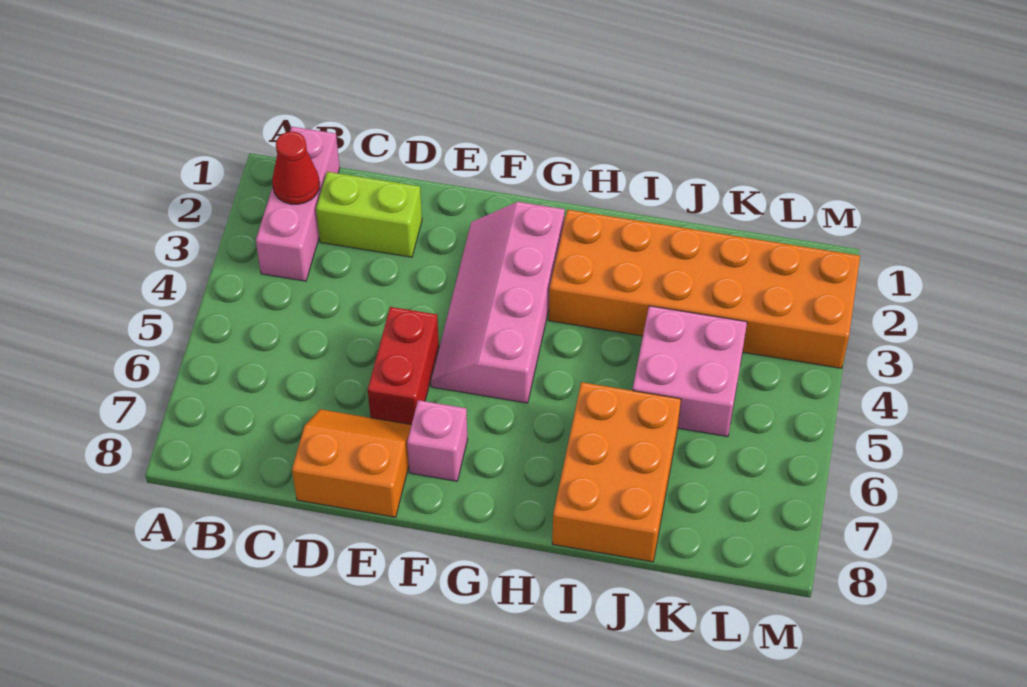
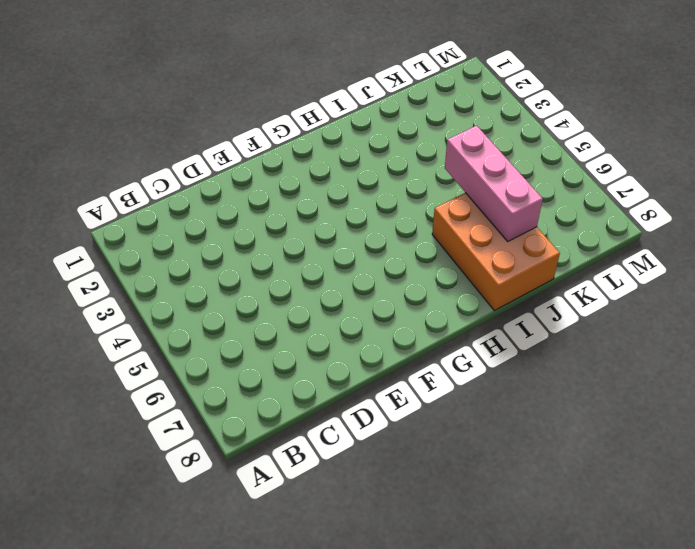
pink brick J5:J7 level 2 -> pink brick B1:B3 level 1
none -> lime brick C2:D2 level 1
none -> orange slope D7:E8 level 1 top 8

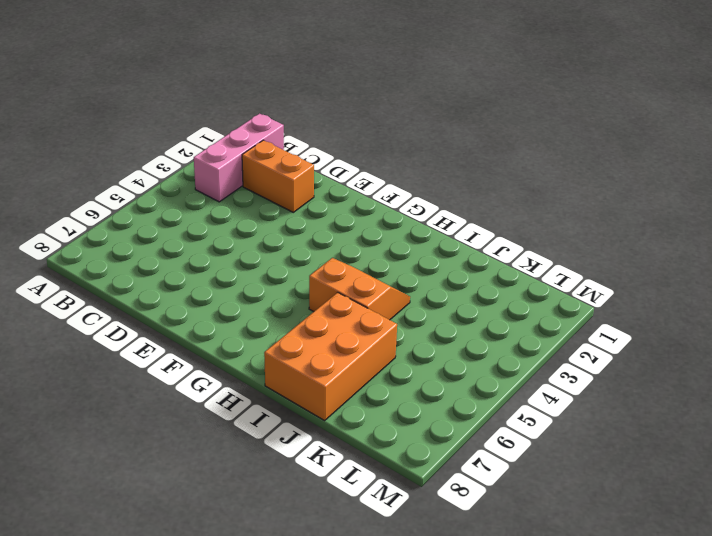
orange brick C2:D2 level 1 -> lime brick C2:D2 level 1
orange slope H4:I5 level 1 top 5 -> orange slope D7:E8 level 1 top 8
none -> red brick E5:E6 level 1
none -> pink slope F2:G5 level 1 top G

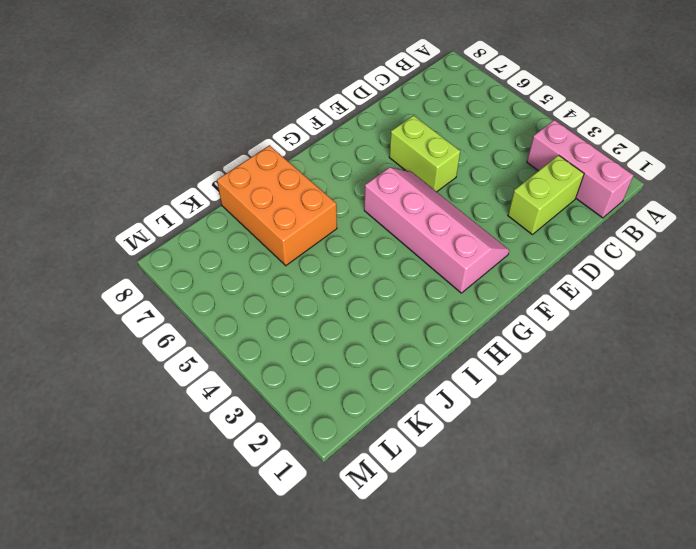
lime brick E5:E6 level 1 -> red brick E5:E6 level 1
none -> orange slope D7:E8 level 1 top 8
none -> pink brick F7 level 1

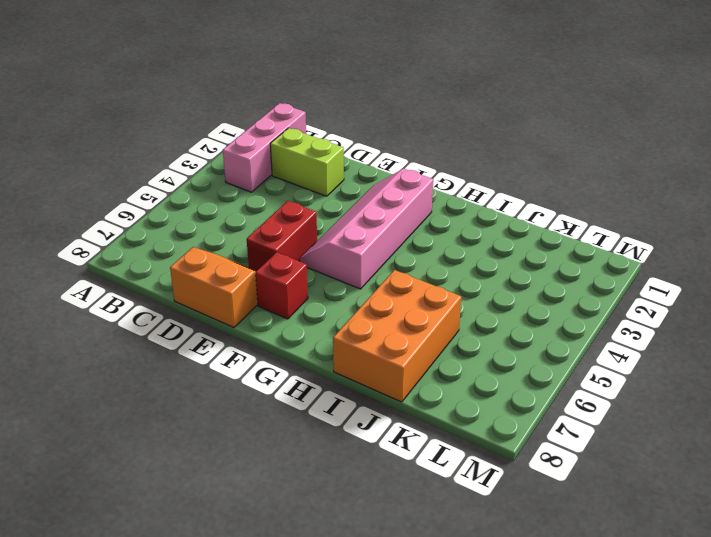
red brick F7 level 1 -> pink brick F7 level 1
none -> orange brick H2:M3 level 1
none -> pink brick J4:K5 level 1

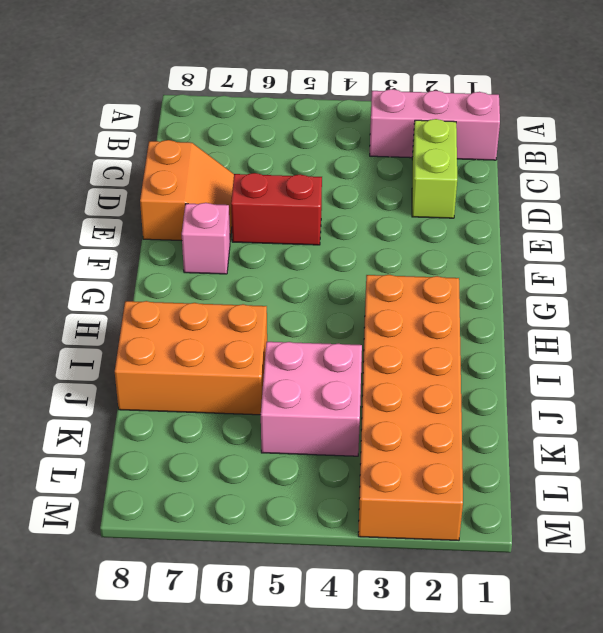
none -> pink slope F2:G5 level 1 top G
none -> red cone B2 level 2

